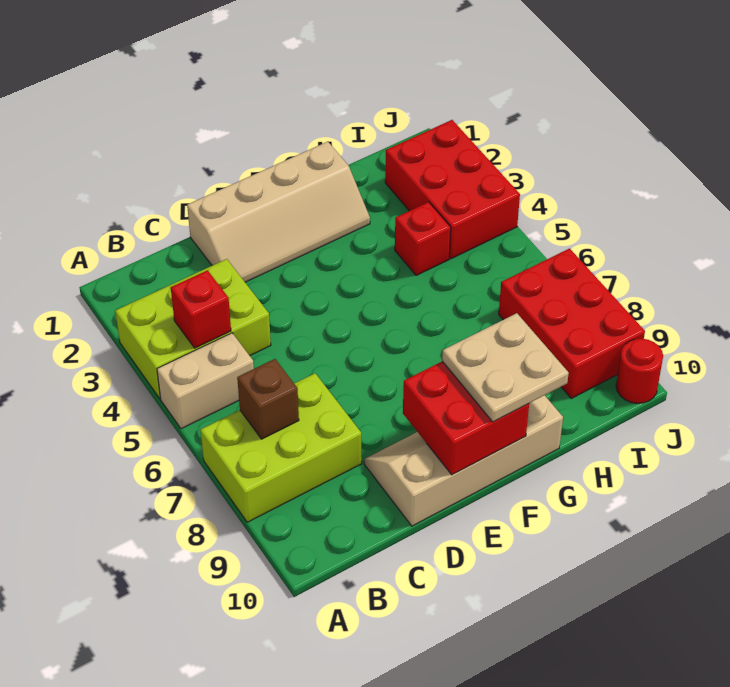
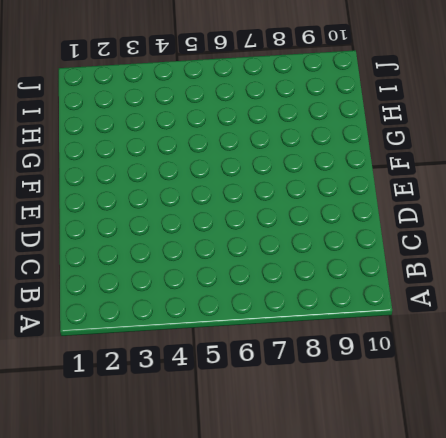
none -> lime brick A3:C4 level 1
none -> tan brick A5:B5 level 1
none -> lime brick A7:C8 level 1

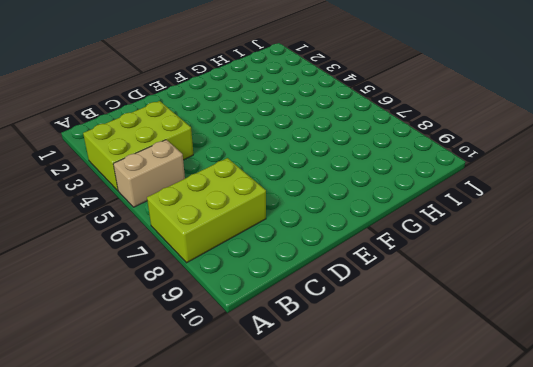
none -> tan slope D1:G2 level 1 top 1
none -> tan slope D9:G10 level 1 top 10
none -> red brick H4 level 1

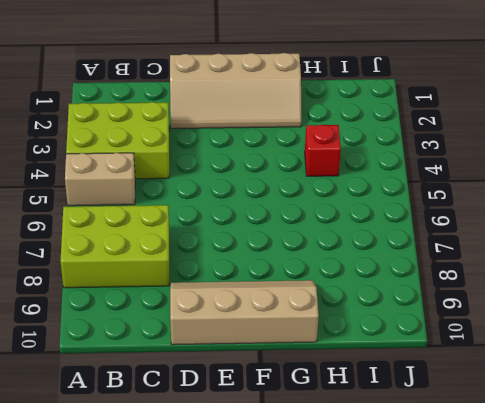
none -> red brick I2:J4 level 1
none -> red brick I7:J9 level 1
none -> red round brick J10 level 1

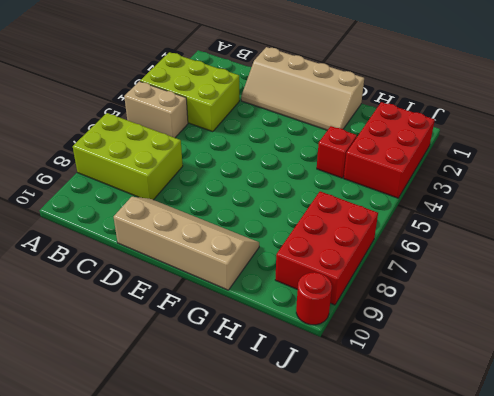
none -> red brick B4 level 2
none -> brown brick B7 level 2
none -> red brick E9:F10 level 2

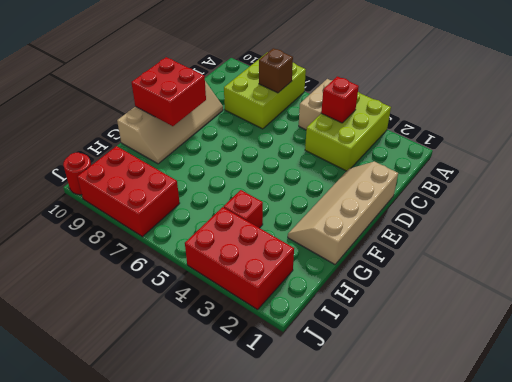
none -> tan plate F9:G10 level 3

